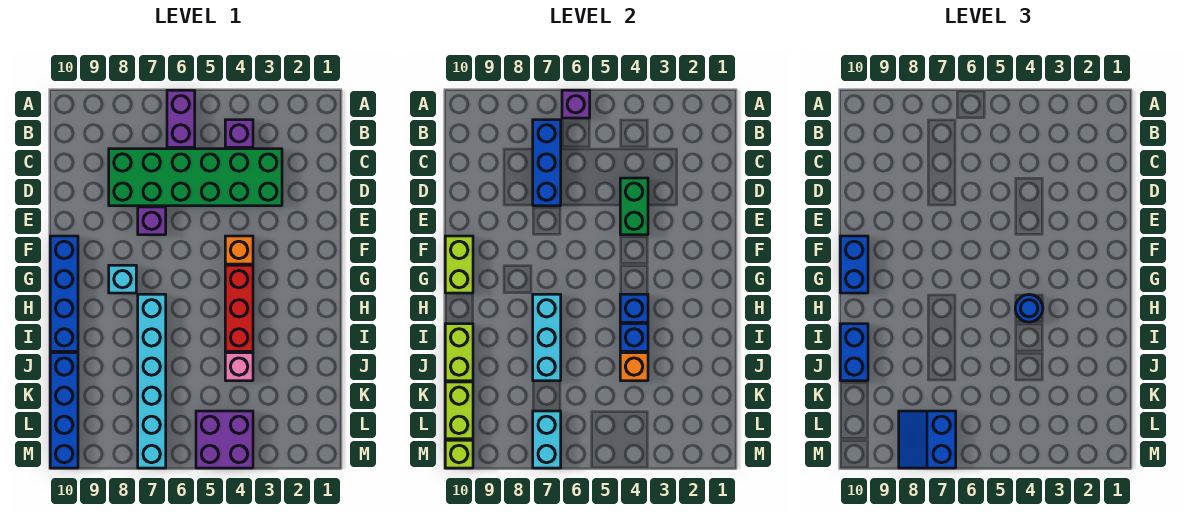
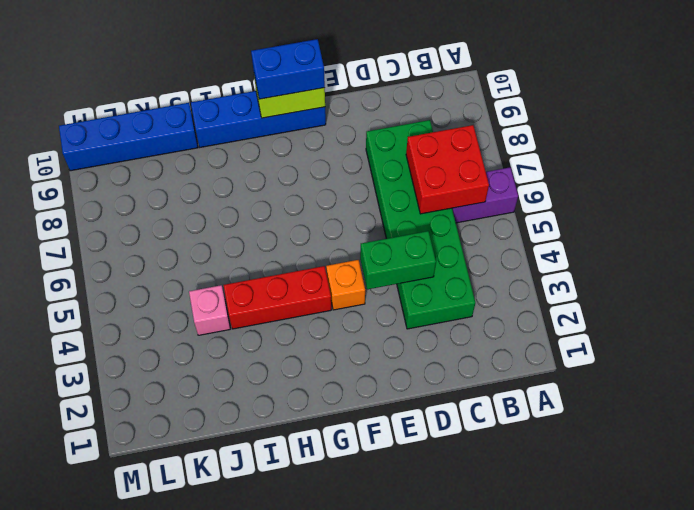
red brick B6:C7 level 2 -> blue brick B7:D7 level 2
none -> purple brick B4 level 1
none -> purple brick E7 level 1
none -> cyan brick G8 level 1

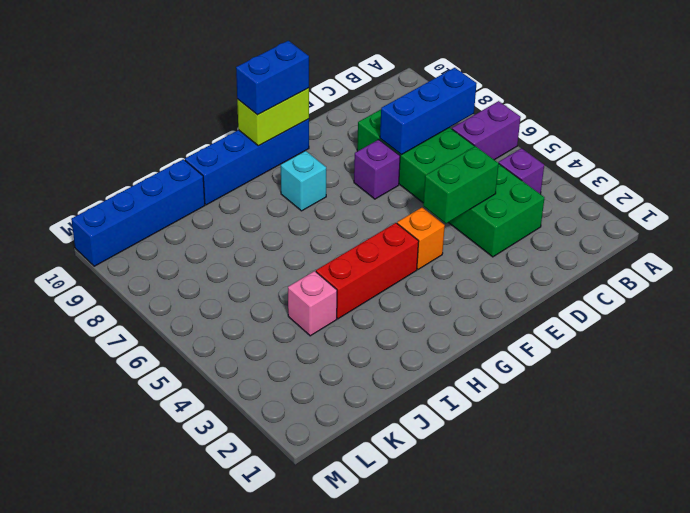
none -> cyan brick H7:M7 level 1
none -> purple brick L4:M5 level 1
none -> purple brick A6 level 2

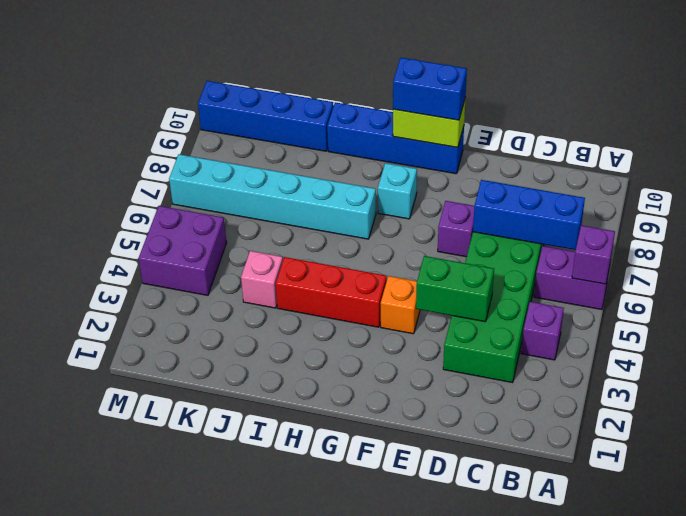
none -> blue brick H4 level 2
none -> cyan brick H7:J7 level 2
none -> blue brick I4 level 2

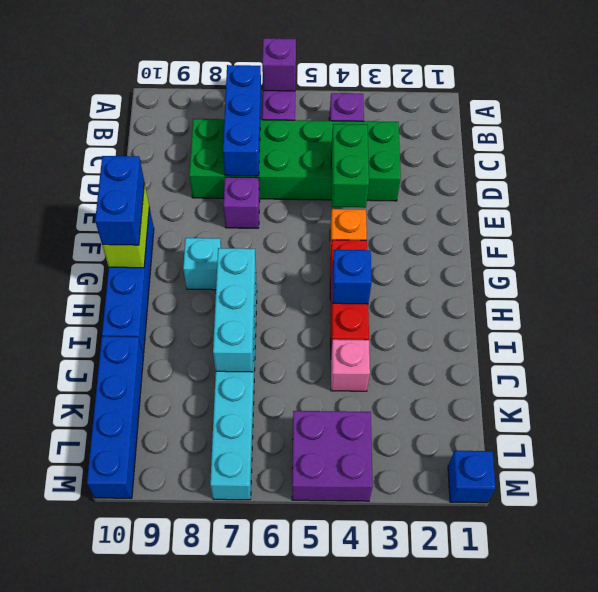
blue brick M1 level 1 -> blue brick I4 level 2
none -> lime brick I10:J10 level 2
none -> orange brick J4 level 2
none -> lime brick K10:L10 level 2

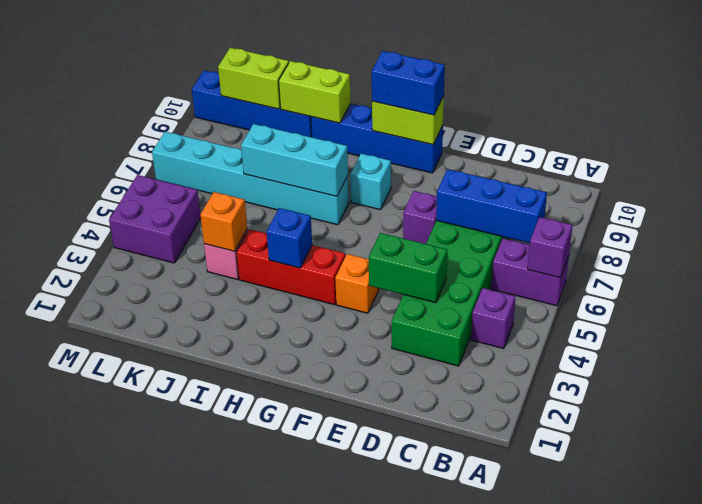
none -> blue brick I4 level 2
none -> cyan brick L7:M7 level 2
none -> lime brick M10 level 2

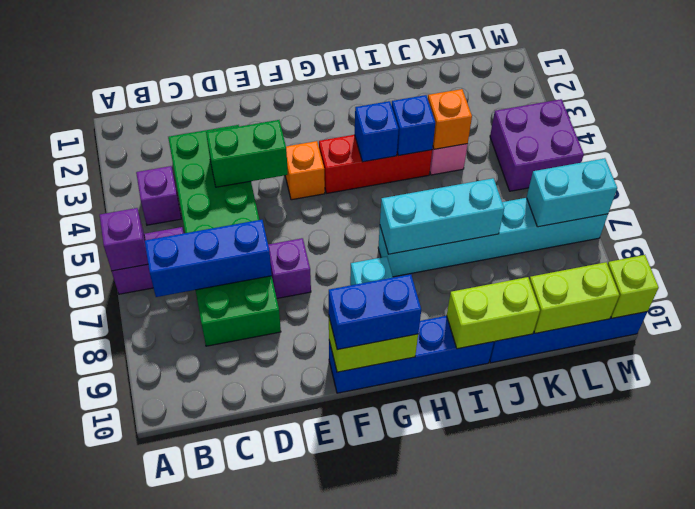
none -> blue round brick H4 level 3
none -> blue brick I10:J10 level 3
none -> blue slope L7:M8 level 3 top 7

